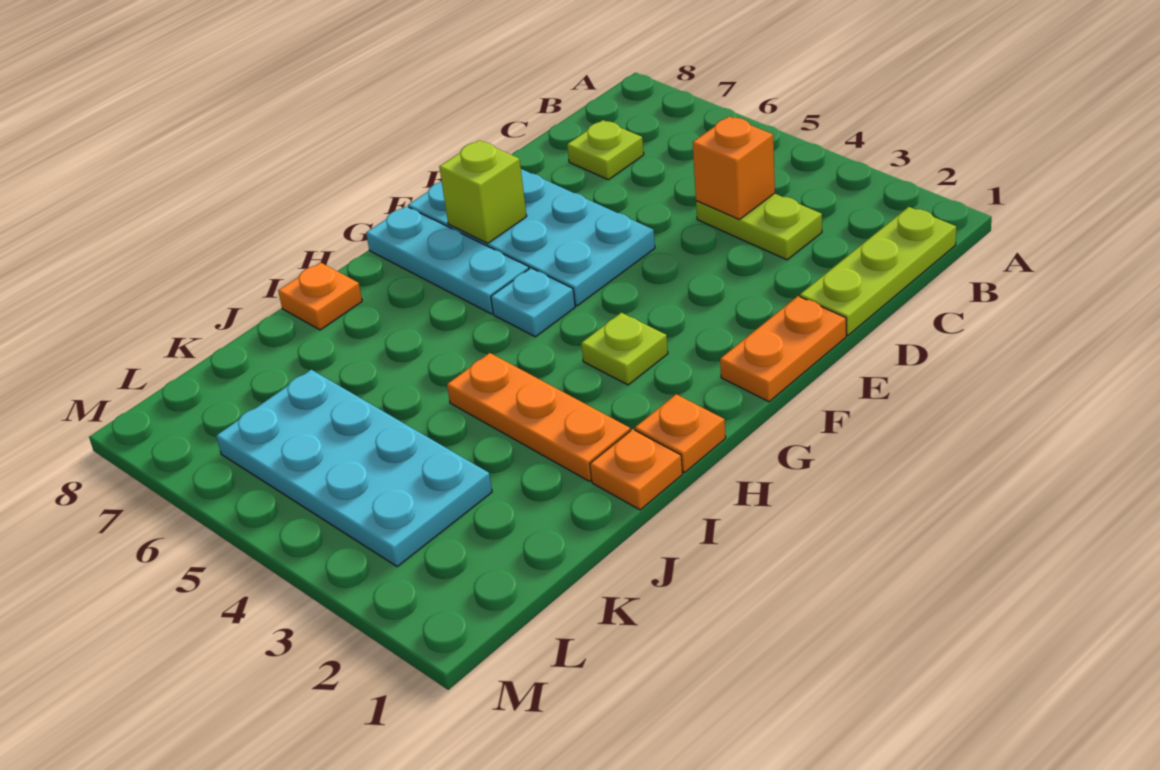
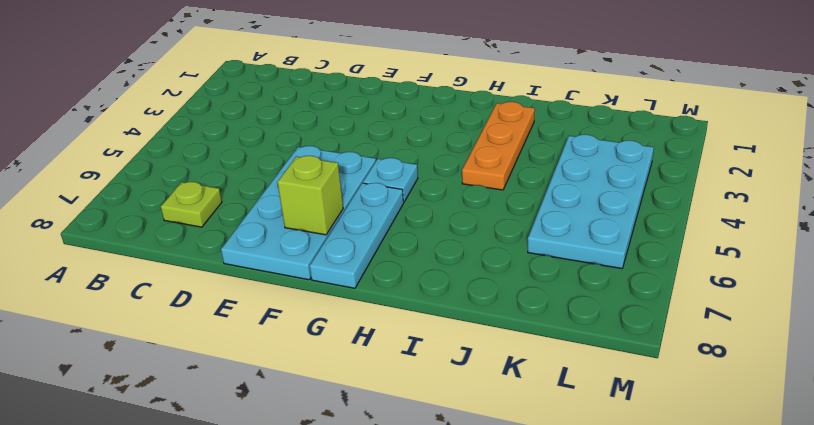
none -> lime plate B1:D1 level 1
none -> lime plate C3:C4 level 1
none -> orange plate E1:F1 level 1

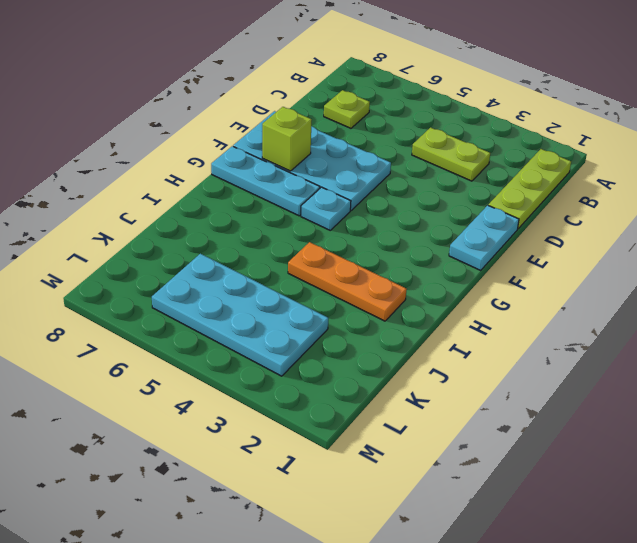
cyan plate E1:F1 level 1 -> orange plate E1:F1 level 1
none -> lime plate G3 level 1
none -> orange plate H1 level 1
none -> orange plate I1 level 1

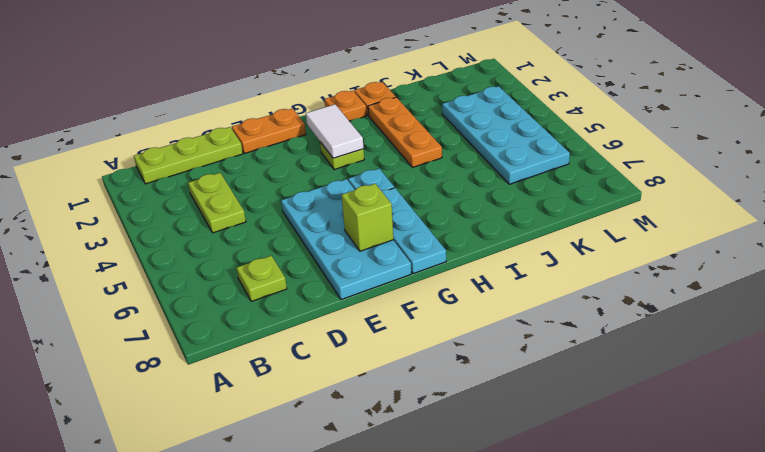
white tile G2:G3 level 2 -> none
none -> orange plate I8 level 1
none -> orange brick C4 level 2

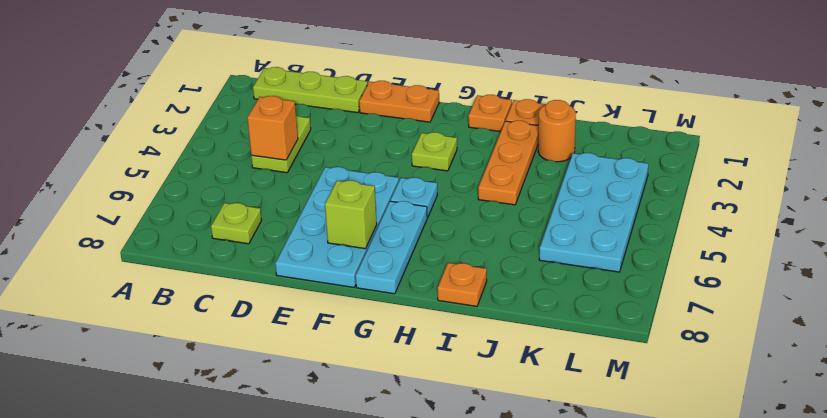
orange round brick J2 level 1 -> none

